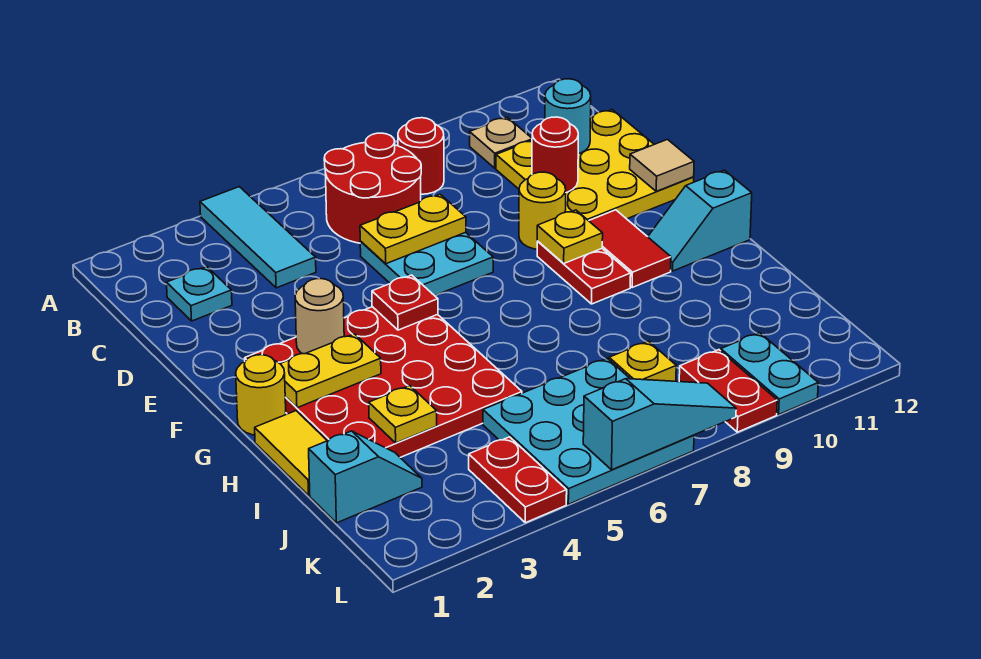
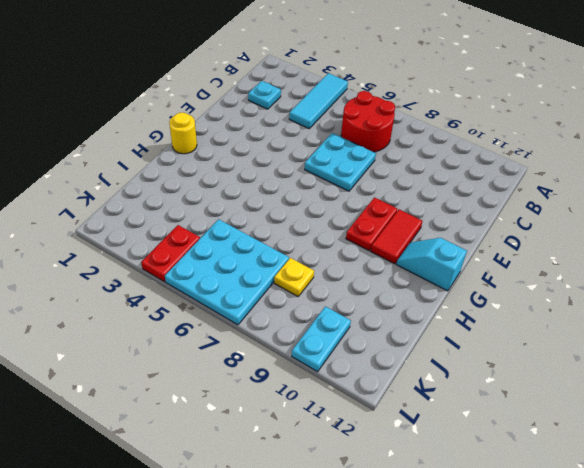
none -> red round brick B8 level 1
none -> tan plate B10 level 1
none -> yellow plate C10:E12 level 1
none -> yellow round brick E9 level 1

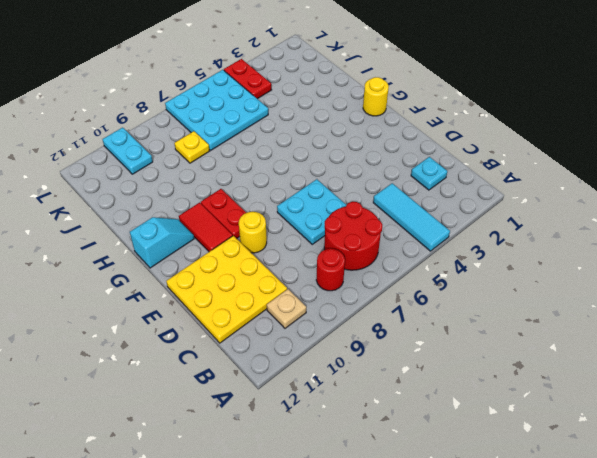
none -> red plate F2:I5 level 1
none -> yellow tile H1:I1 level 1
none -> cyan slope J1:J2 level 1 top 1
none -> red plate K9:L9 level 1

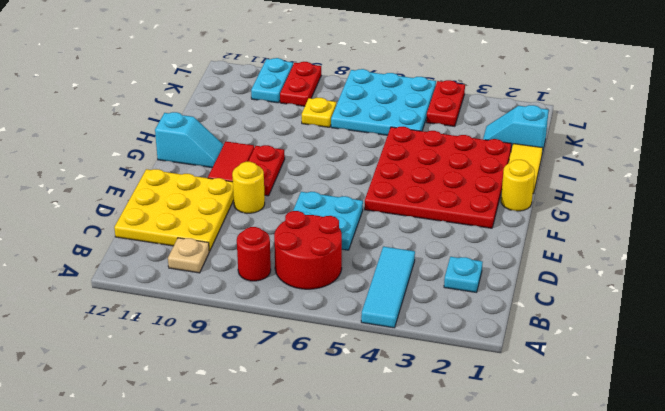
none -> cyan round brick C11 level 2
none -> yellow plate D6:D7 level 2
none -> red round brick D10 level 2
none -> tan tile E12 level 2

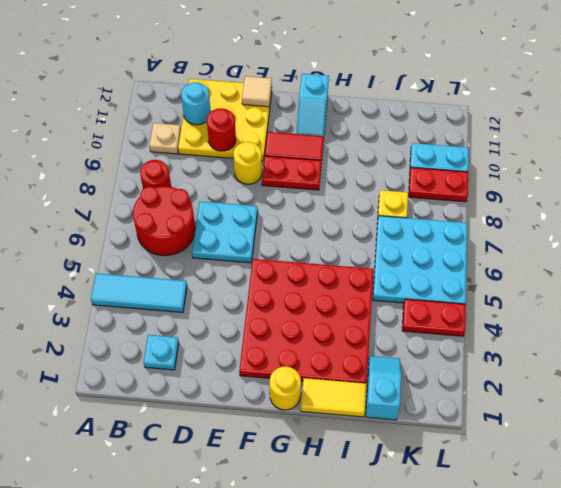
none -> yellow plate D6:D7 level 2
none -> tan round brick F3 level 2
none -> red plate F5 level 2
none -> yellow plate F9 level 2

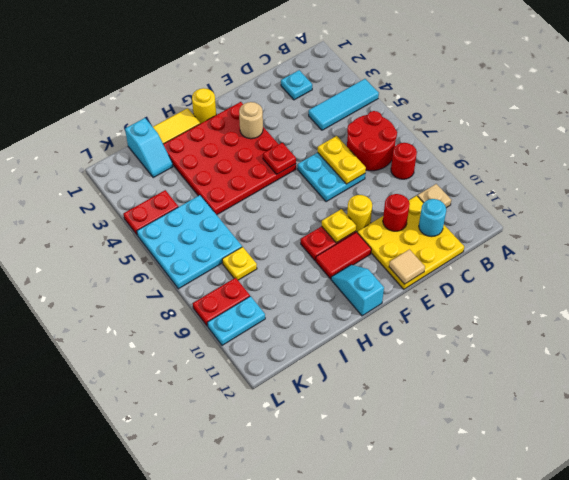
none -> yellow plate G2:G3 level 2
none -> yellow plate I3 level 2
none -> cyan slope L6:L8 level 2 top 6

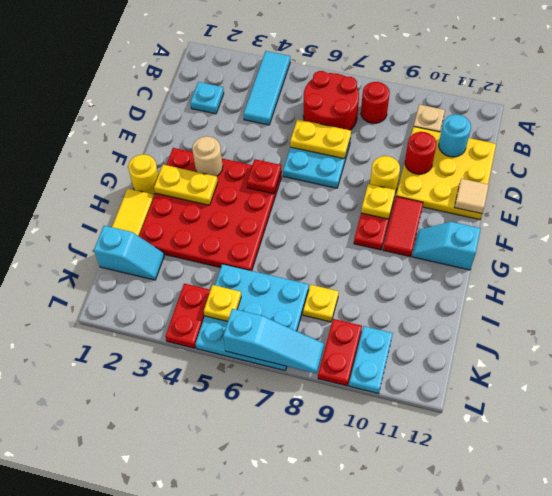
yellow plate K5 level 2 -> yellow plate I3 level 2

